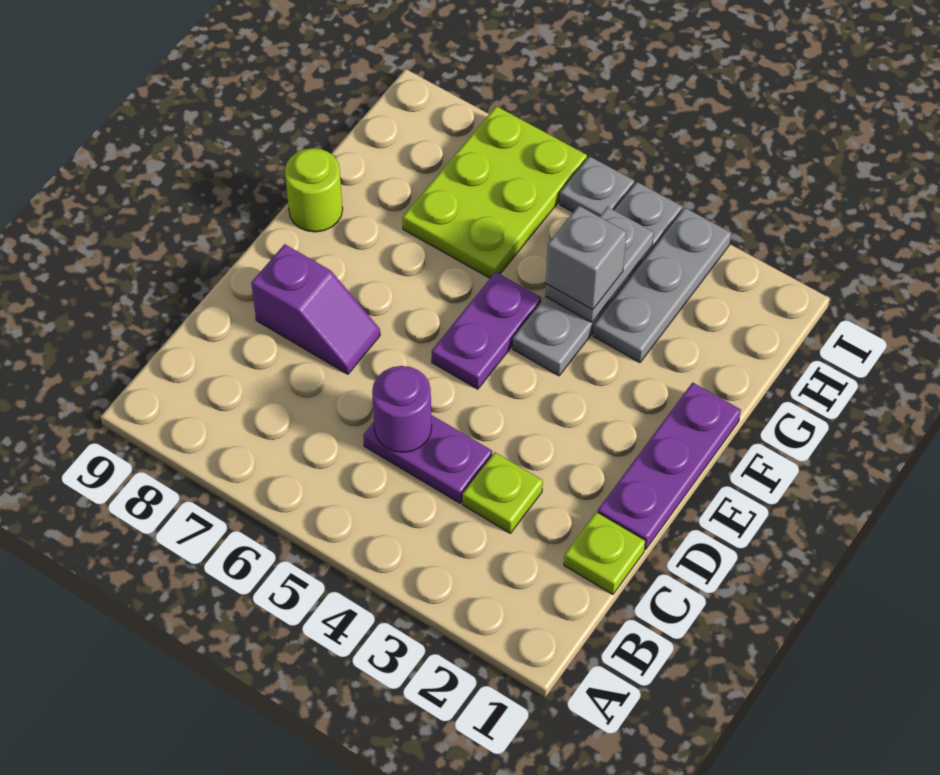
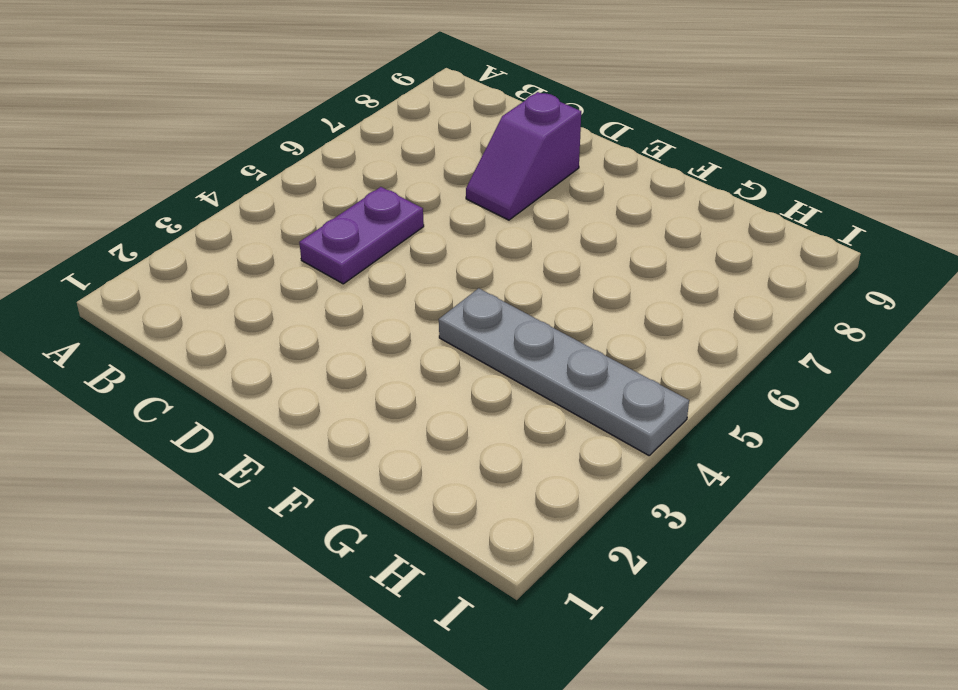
none -> lime plate C1 level 1
none -> lime plate C3 level 1
none -> purple plate D1:F1 level 1

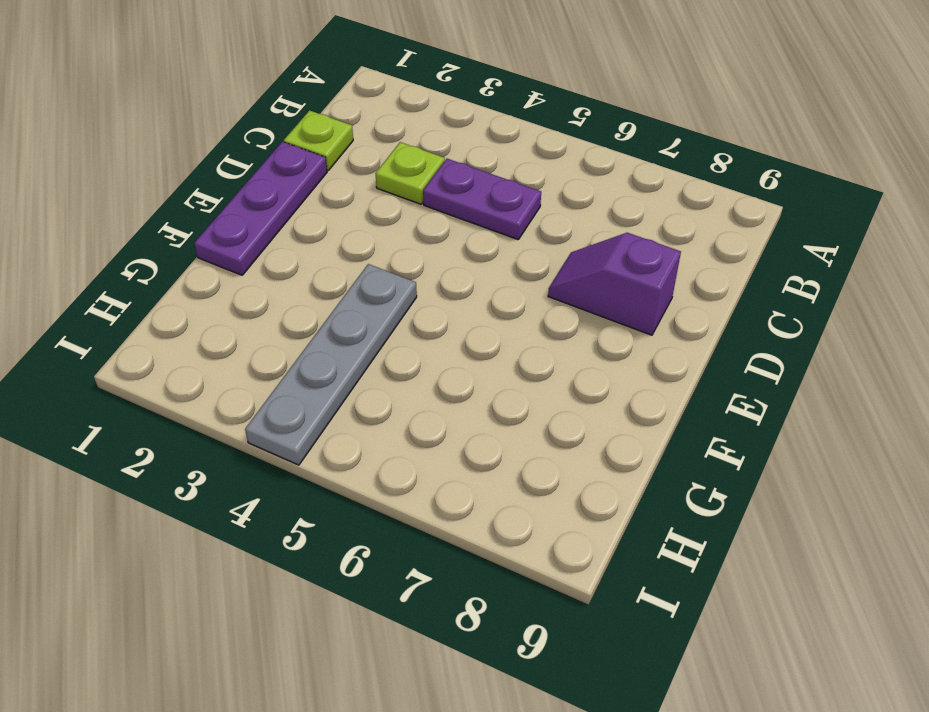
none -> purple plate E5:F5 level 1
none -> lime round brick F9 level 1
none -> grey plate G3:I3 level 1

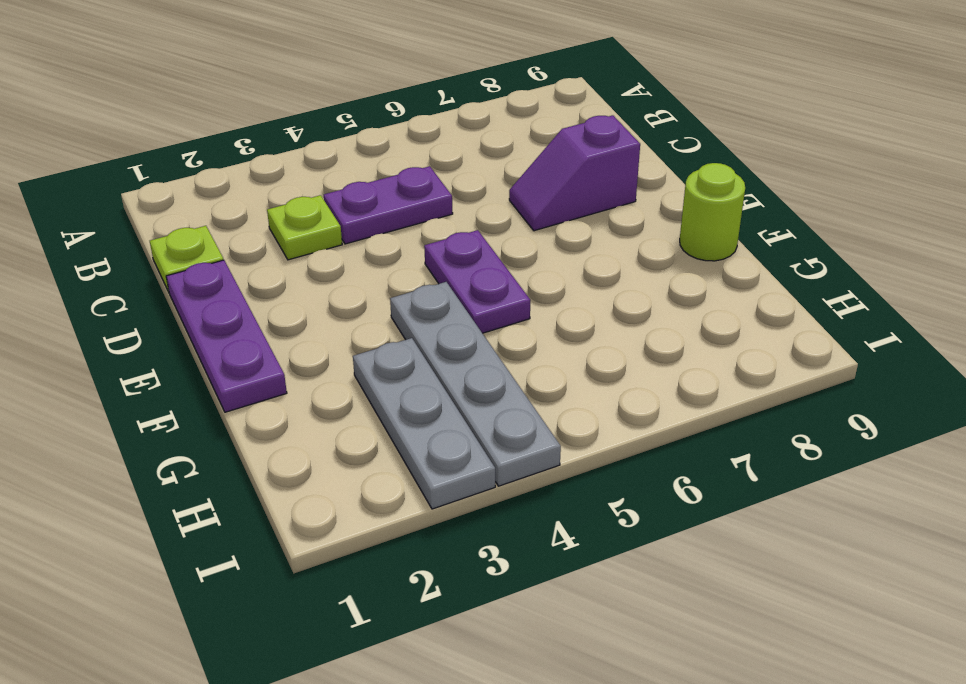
none -> lime plate G6:I7 level 1
none -> grey plate I5 level 1
none -> purple round brick C5 level 2

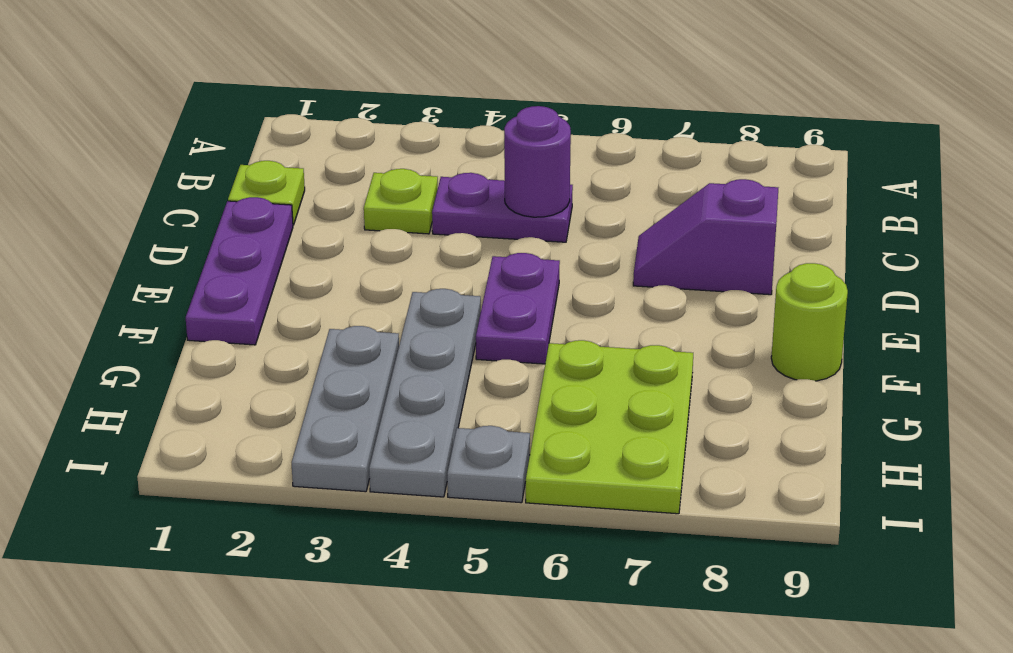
none -> grey plate G4:H4 level 2
none -> grey brick G4 level 3

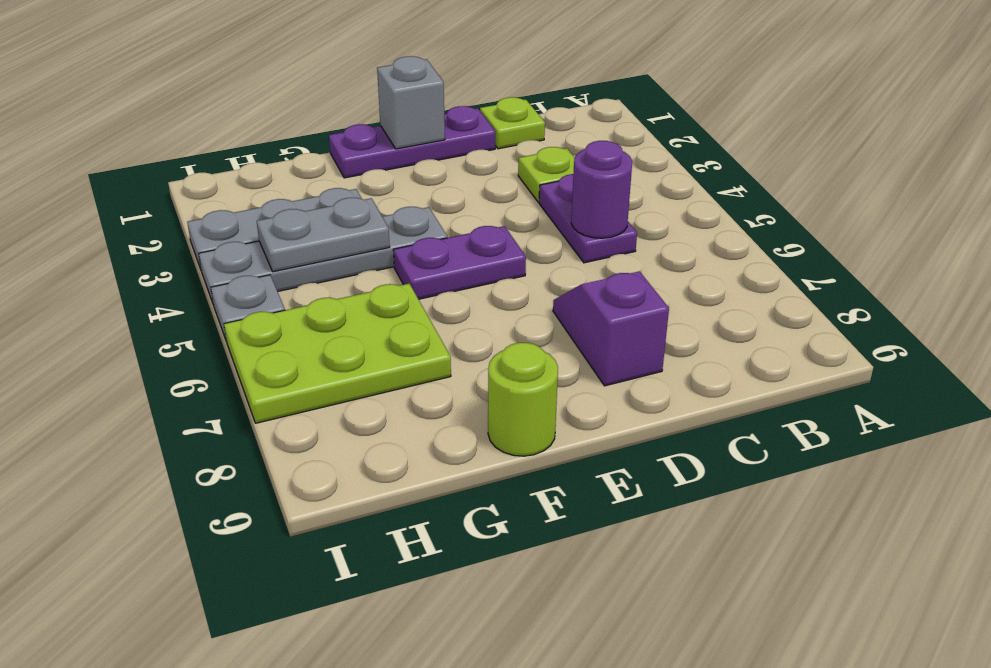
grey brick E1 level 2 -> grey brick G4 level 3

